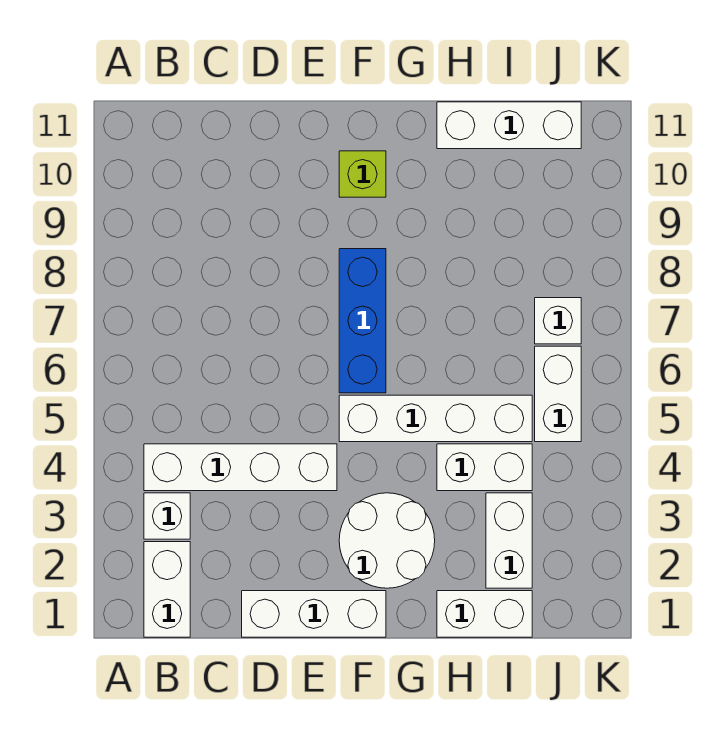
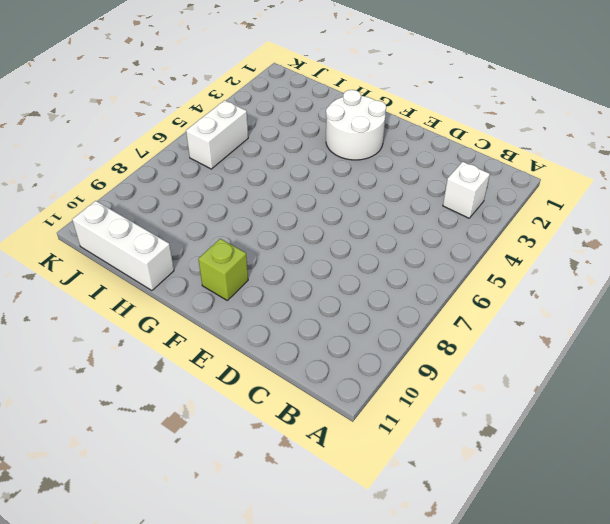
none -> white brick B1:B2 level 1
none -> white brick B4:E4 level 1
none -> white brick D1:F1 level 1

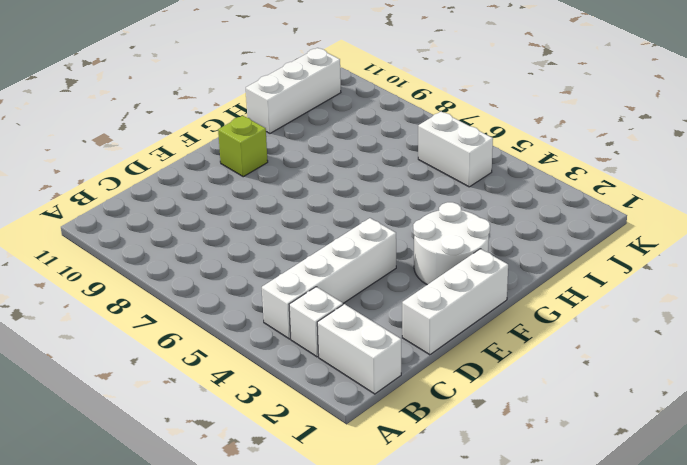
none -> white brick F5:I5 level 1
none -> blue brick F6:F8 level 1
none -> white brick H1:I1 level 1

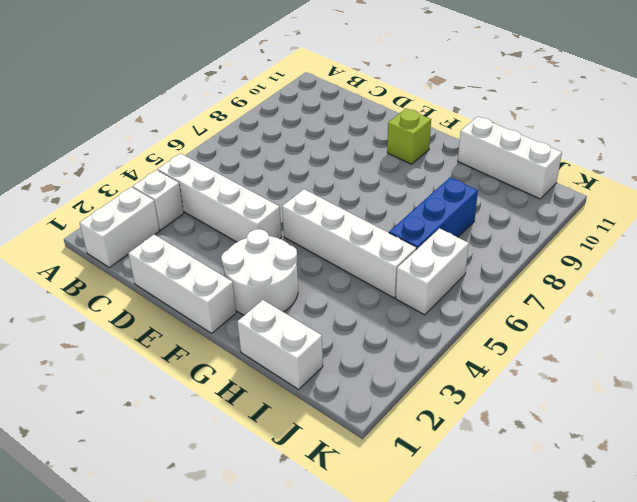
blue brick I6:I8 level 1 -> blue brick F6:F8 level 1
none -> white brick H4:I4 level 1
none -> white brick I2:I3 level 1
none -> white brick J7 level 1

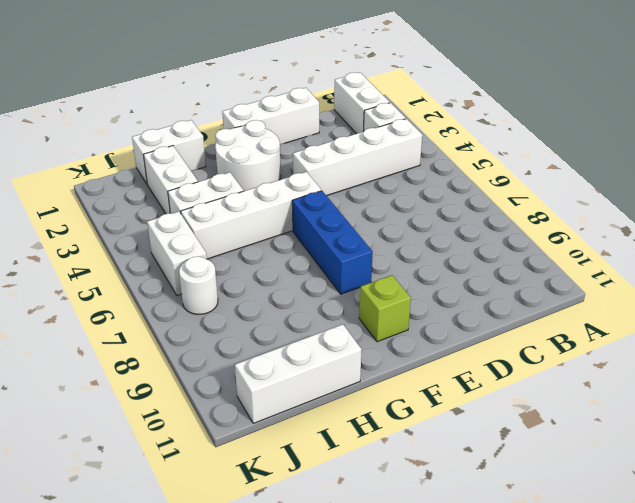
white round brick J7 level 1 -> white brick J7 level 1

